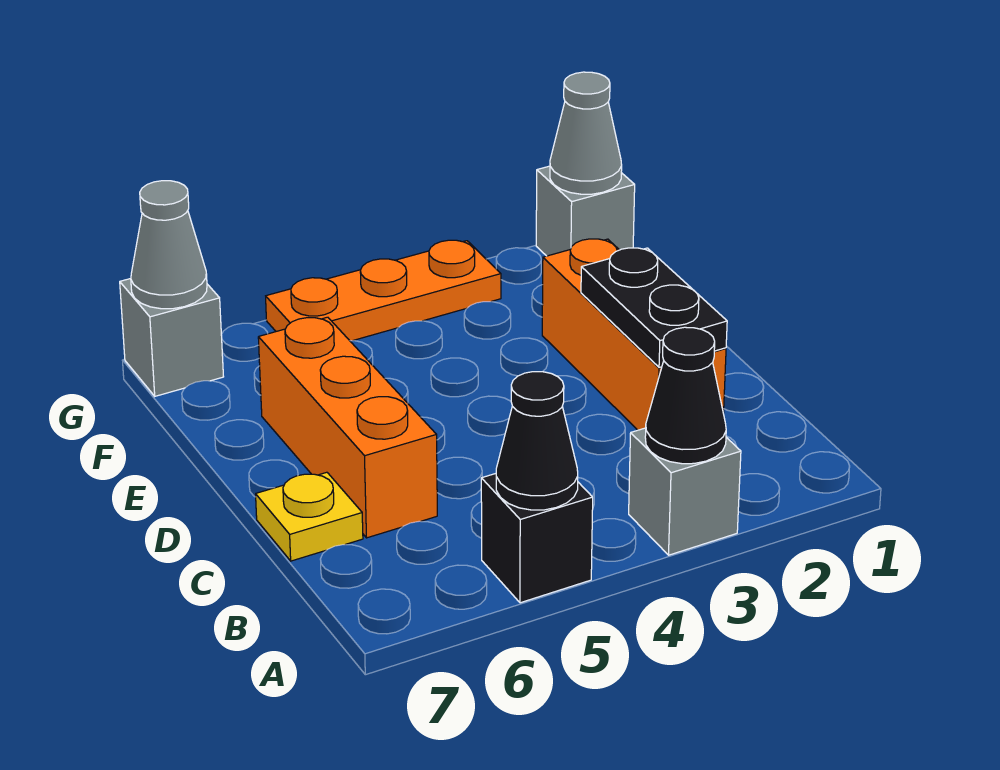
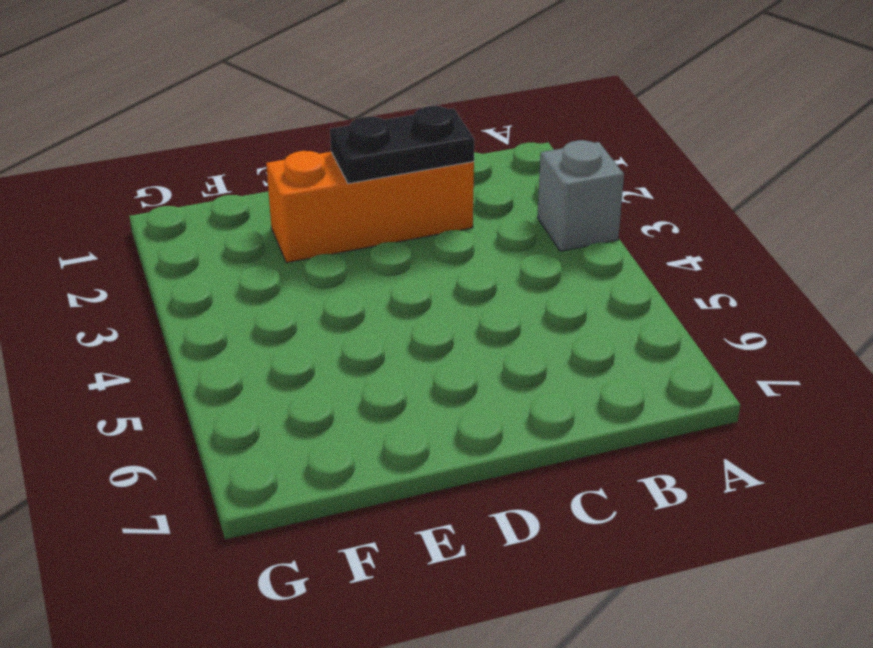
none -> black brick A5 level 1
none -> orange brick C6:E6 level 1
none -> yellow plate C7 level 1

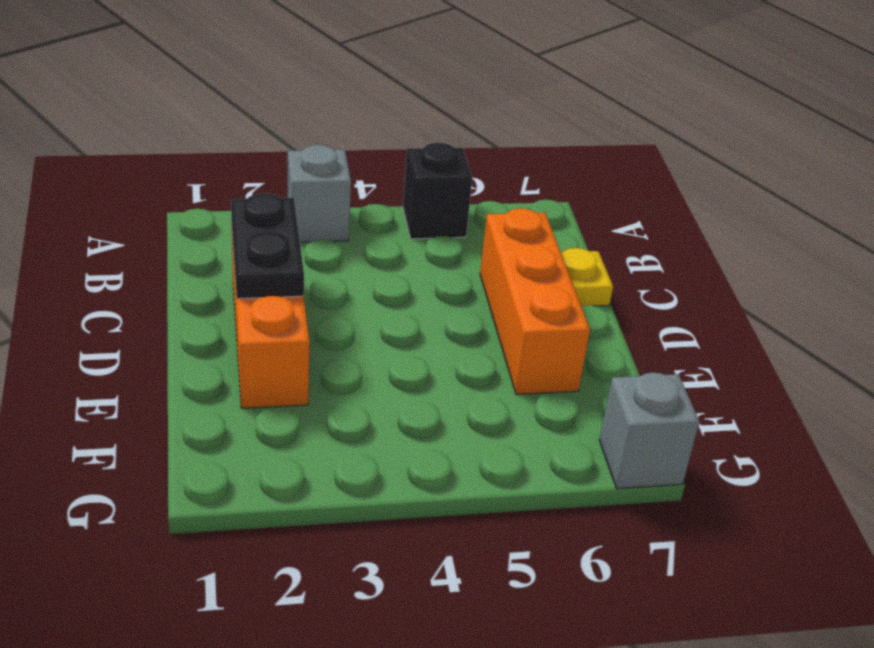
none -> grey brick G1 level 1
none -> orange plate G3:G5 level 1
none -> black cone A3 level 2

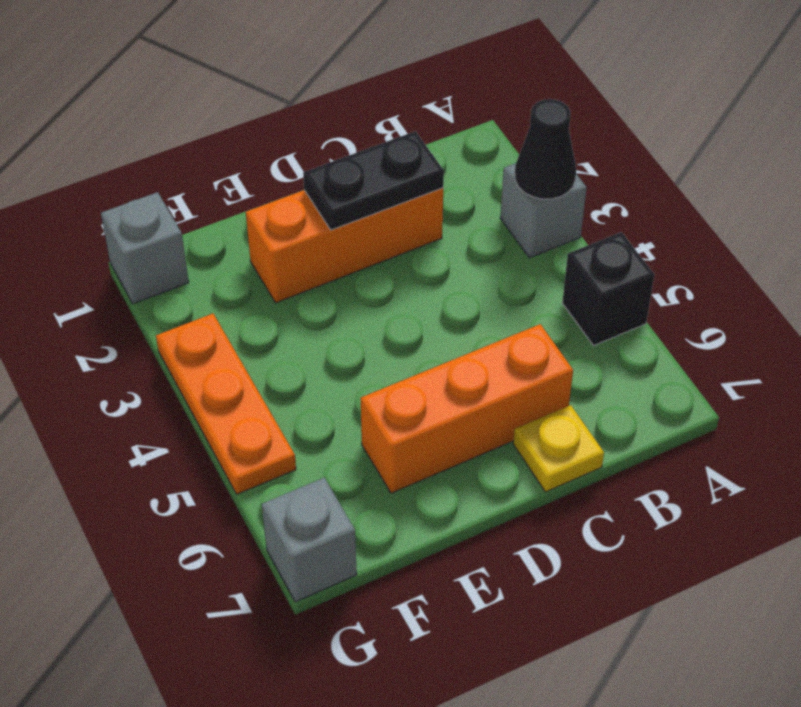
none -> black cone A5 level 2
none -> grey cone G1 level 2
none -> grey cone G7 level 2

